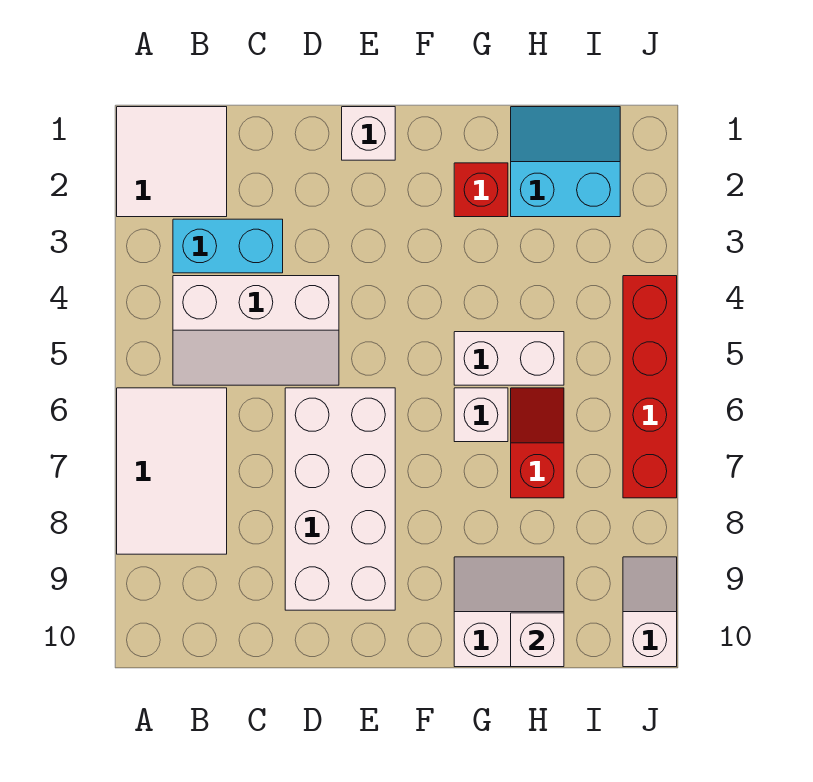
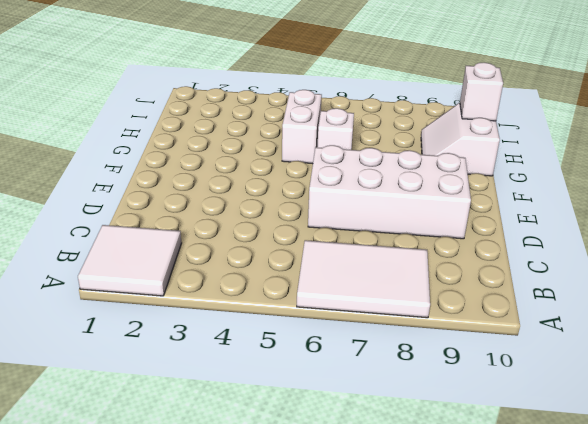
none -> cyan brick B3:C3 level 1
none -> white slope B4:D5 level 1 top 4
none -> white brick E1 level 1

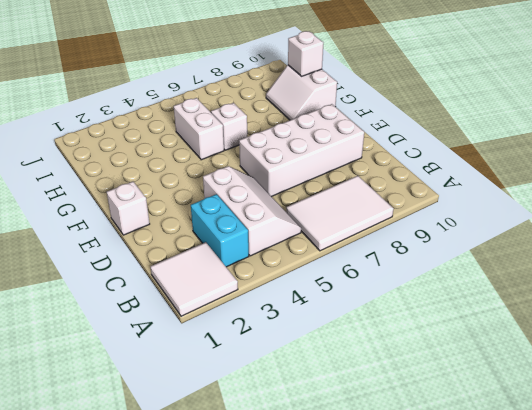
none -> red brick G2 level 1
none -> cyan slope H1:I2 level 1 top 2
none -> red slope H6:H7 level 1 top 7

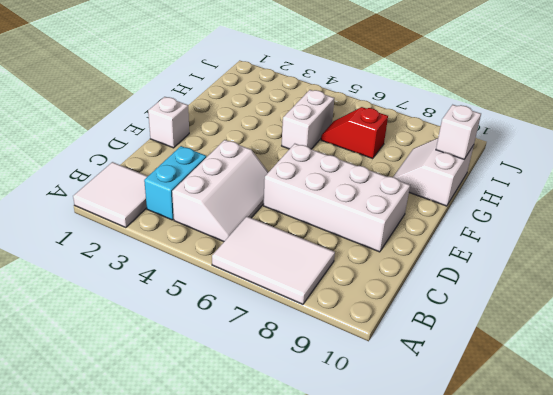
none -> red brick G2 level 1
none -> white brick G6 level 1
none -> cyan slope H1:I2 level 1 top 2

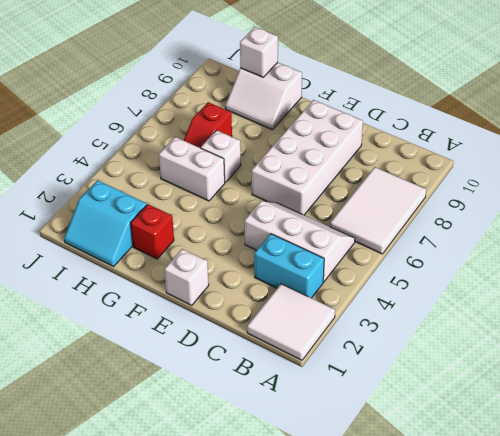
none -> red brick J4:J7 level 1
none -> white slope J9:J10 level 1 top 10

